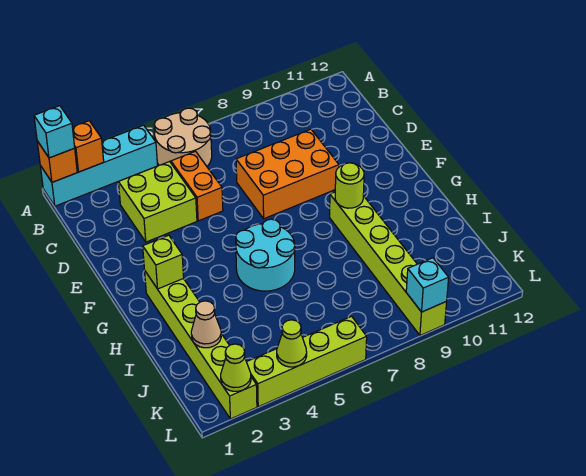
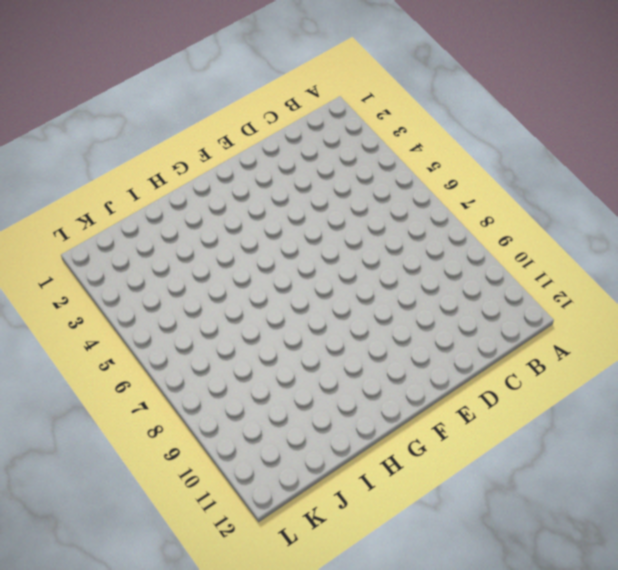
none -> cyan brick A1:A4 level 1
none -> tan round brick A5:B6 level 1
none -> lime brick C3:D4 level 1

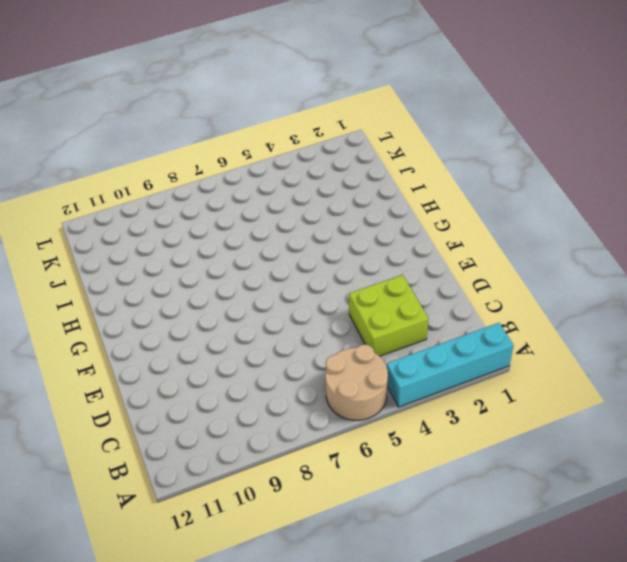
none -> orange brick C5:D5 level 1
none -> orange brick D7:E9 level 1
none -> lime brick G2:L2 level 1

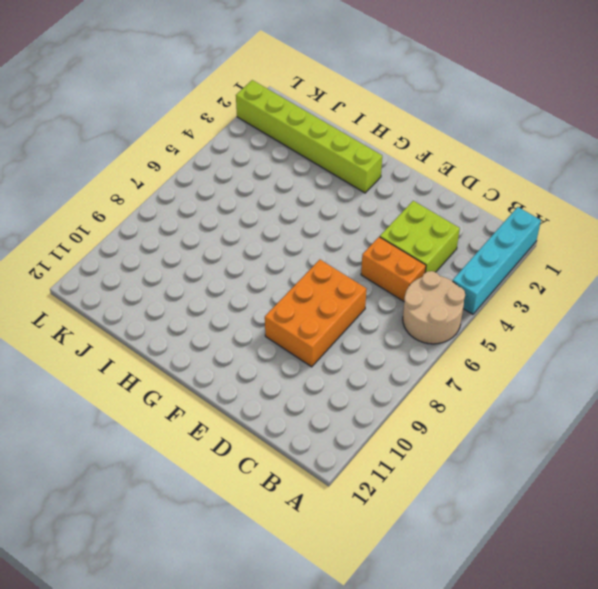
none -> cyan round brick G5:H6 level 1
none -> lime brick G9:L9 level 1
none -> lime brick L3:L6 level 1

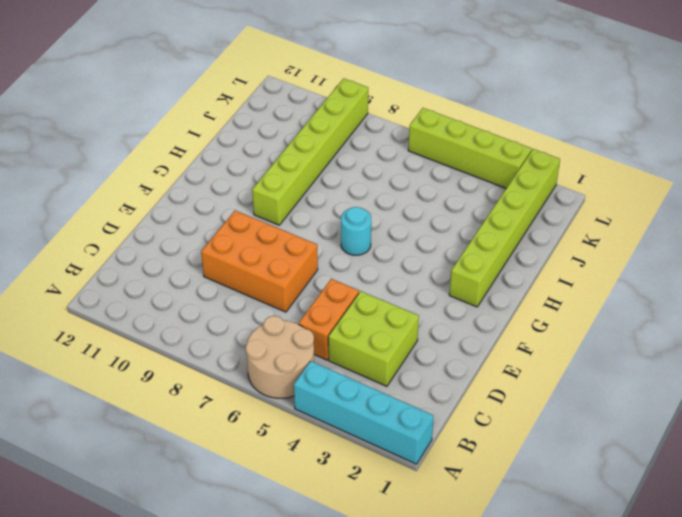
cyan round brick G6 level 1 -> cyan round brick G5:H6 level 1
none -> orange brick A1 level 2
none -> orange brick A2 level 2
none -> lime brick G2 level 2

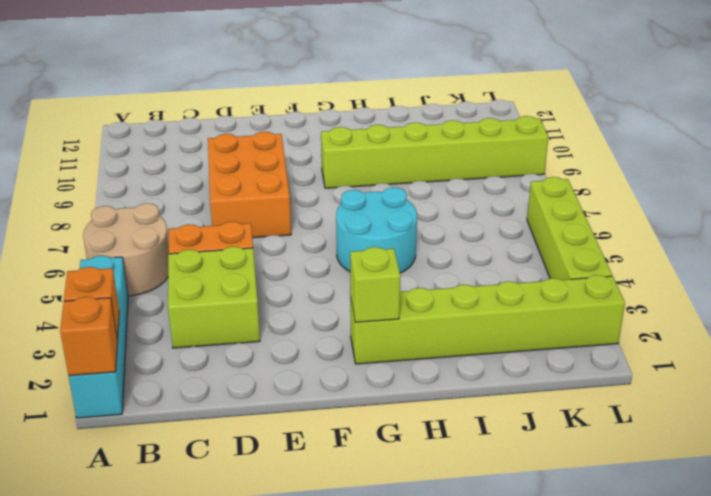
none -> lime round brick G9 level 2
none -> tan cone J2 level 2
none -> lime cone L2 level 2

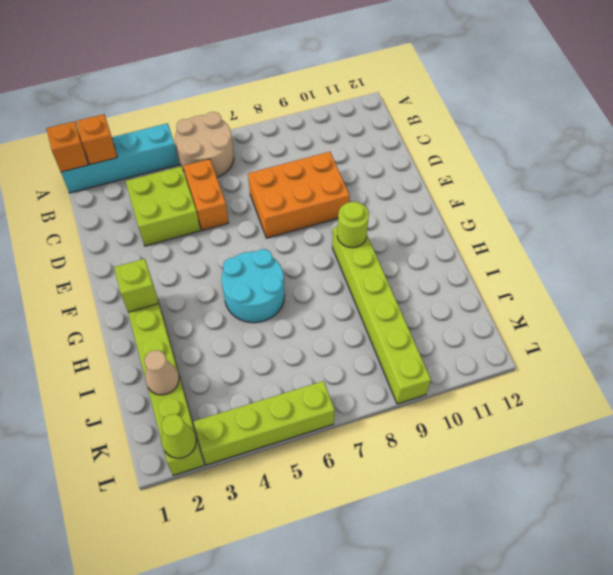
none -> lime cone L4 level 2
none -> cyan brick L9 level 2
none -> cyan brick A1 level 3

